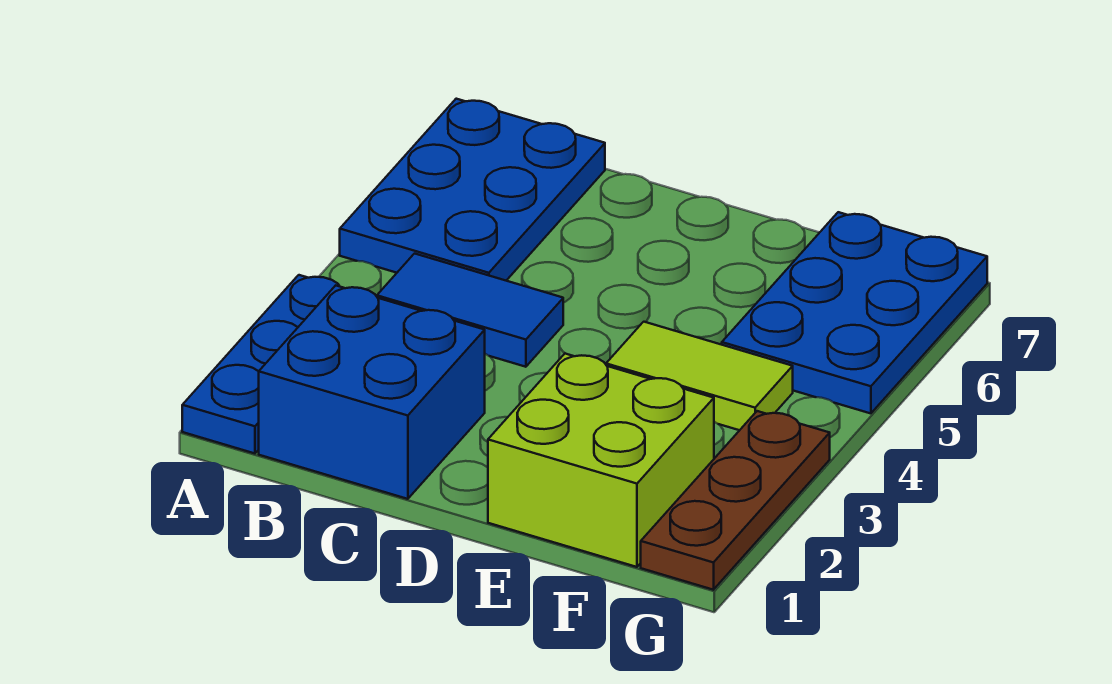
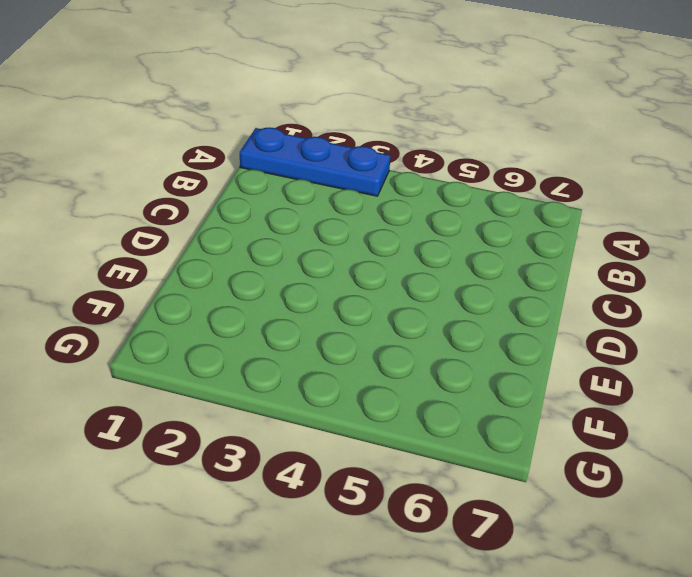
none -> blue plate A5:B7 level 1
none -> blue brick B1:C2 level 1

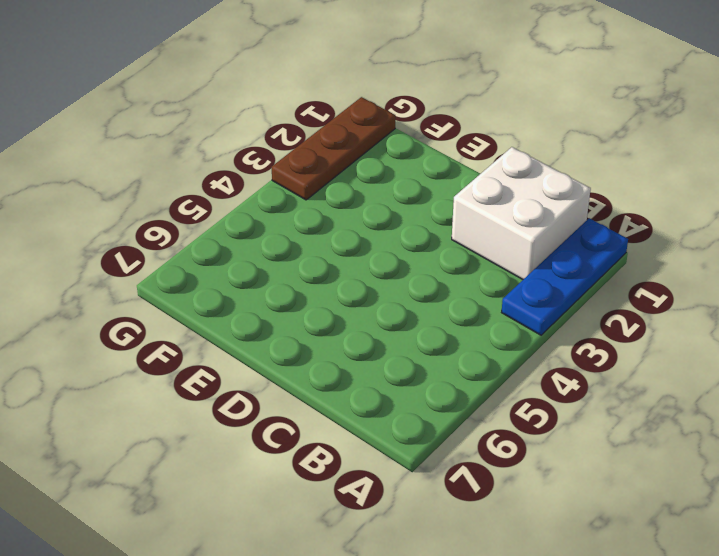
white brick B1:C2 level 1 -> blue brick B1:C2 level 1
none -> blue plate A5:B7 level 1
none -> blue tile B4:C4 level 1

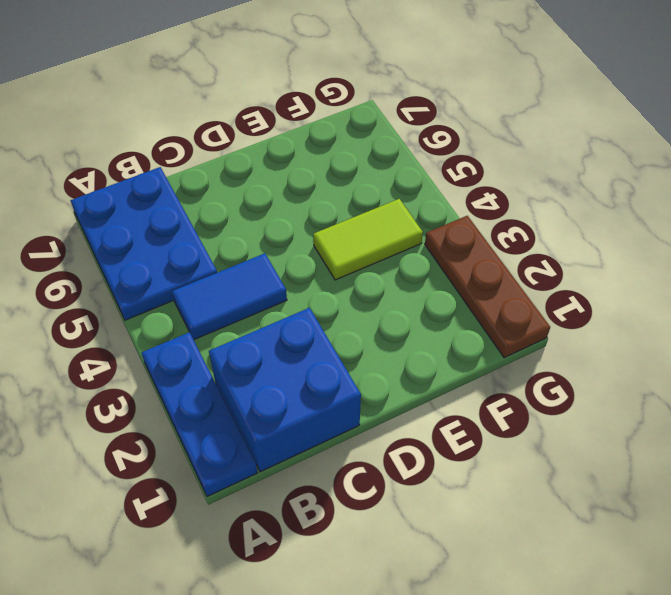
none -> lime brick E1:F2 level 1
none -> blue plate F5:G7 level 1

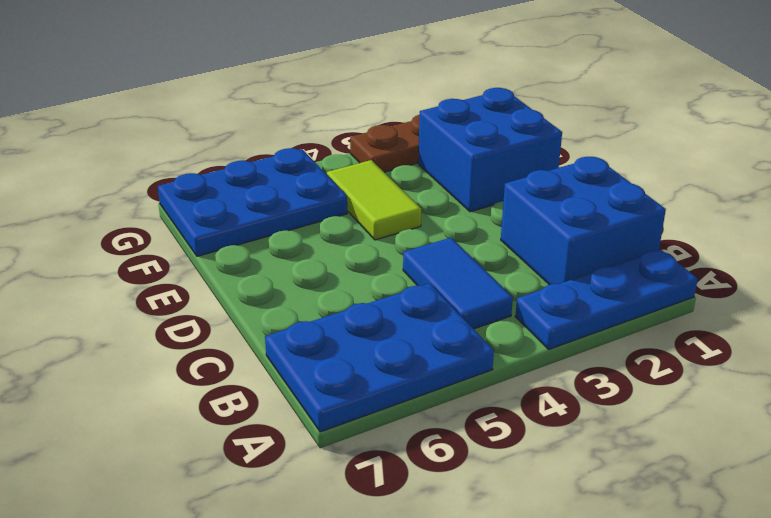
blue brick E1:F2 level 1 -> lime brick E1:F2 level 1

